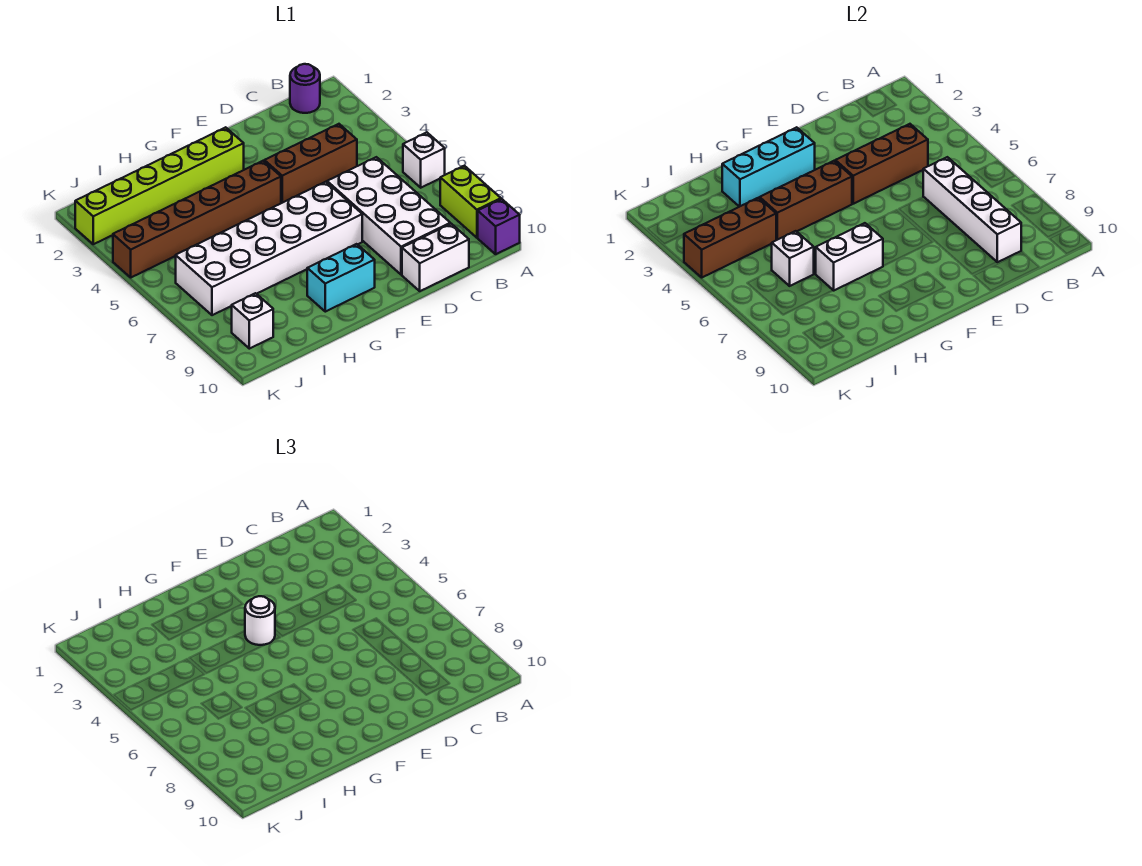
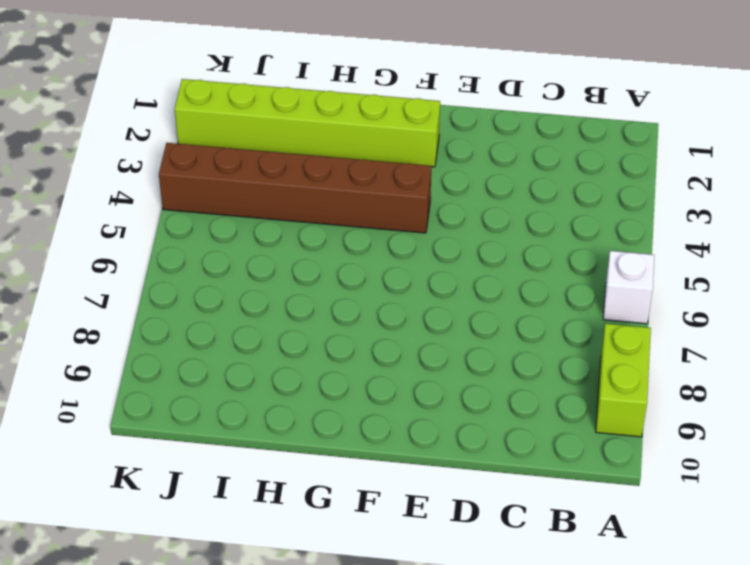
none -> purple brick A10 level 1
none -> purple round brick B1 level 1
none -> brown brick C4:E4 level 1

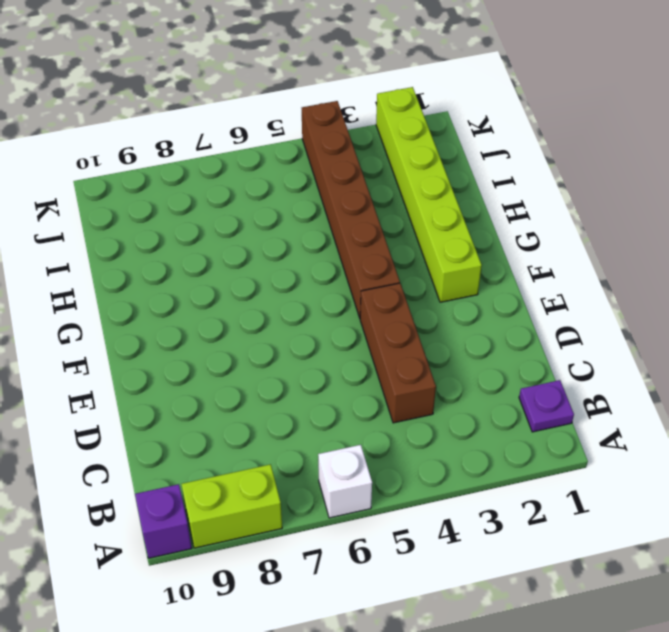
purple plate B1 level 1 -> purple round brick B1 level 1
none -> white brick C6:D9 level 1
none -> white brick C10:D10 level 1
none -> white brick E6:J7 level 1

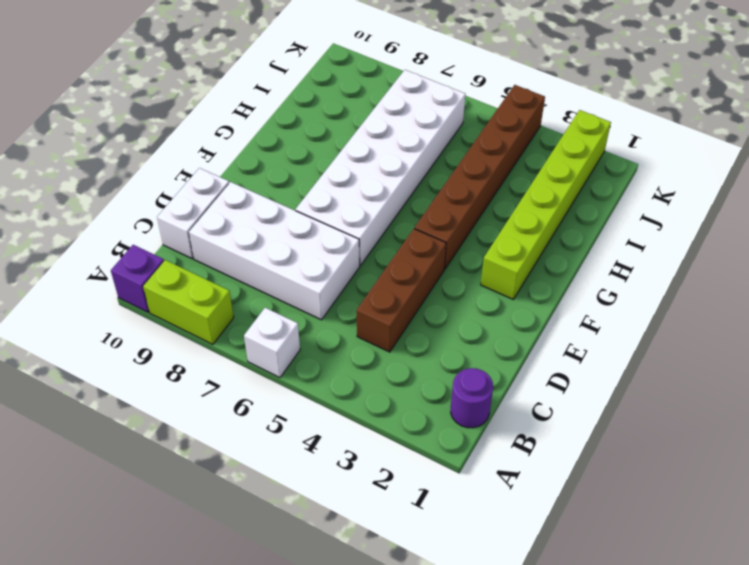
none -> cyan brick F9:G9 level 1
none -> white brick J9 level 1
none -> brown brick C4:E4 level 2

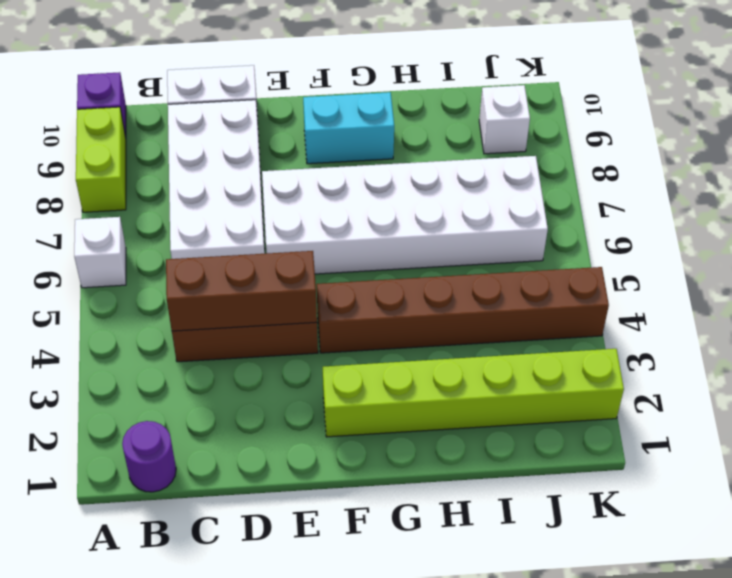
none -> white brick C6:C9 level 2
none -> cyan brick F2:H2 level 2
none -> brown brick F4:H4 level 2

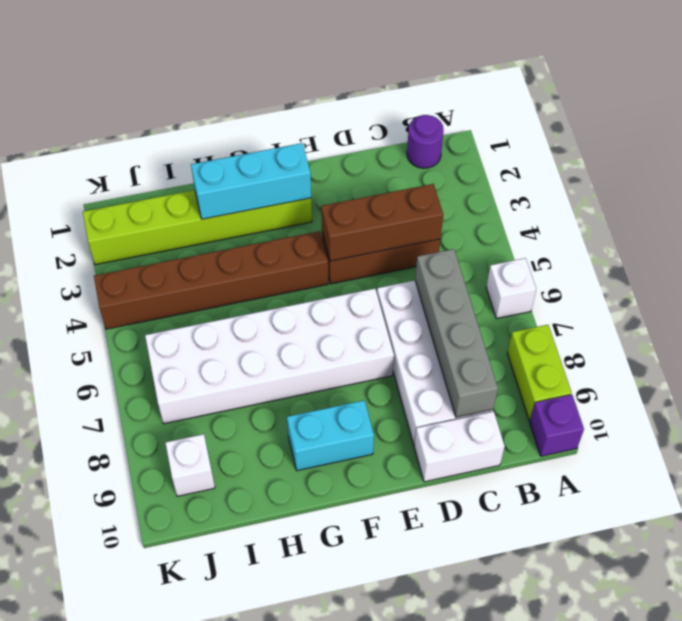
grey brick C6:C9 level 2 -> white brick C6:C9 level 2
none -> brown brick F4:H4 level 2
none -> white brick G7:H7 level 2
none -> brown brick I4:K4 level 2

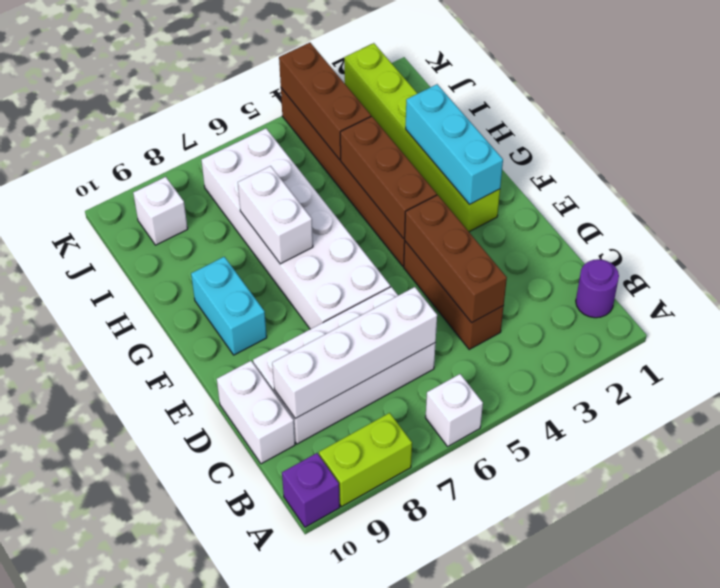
none -> white brick I6 level 2
none -> white round brick F4 level 3

